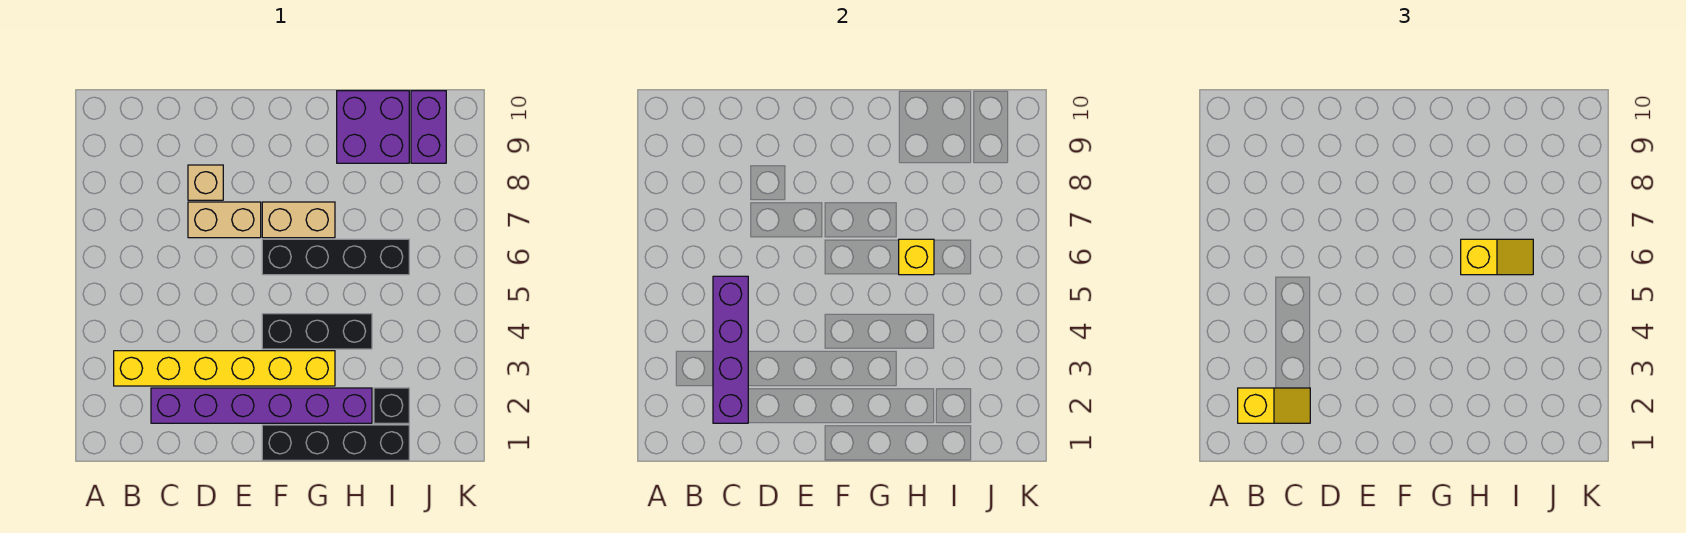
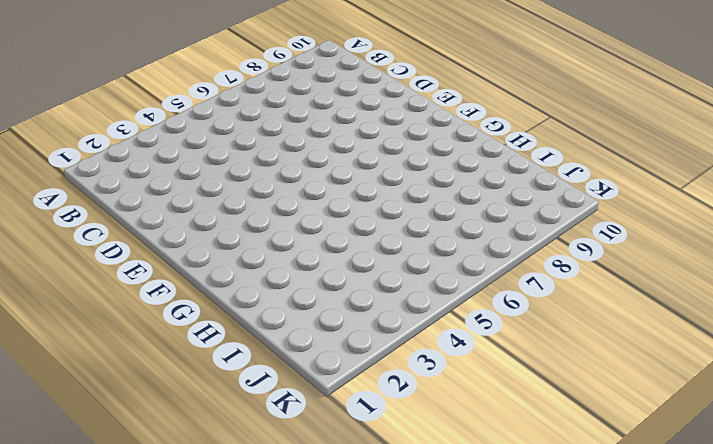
none -> yellow brick B3:G3 level 1
none -> purple brick C2:H2 level 1
none -> tan brick D7:E7 level 1

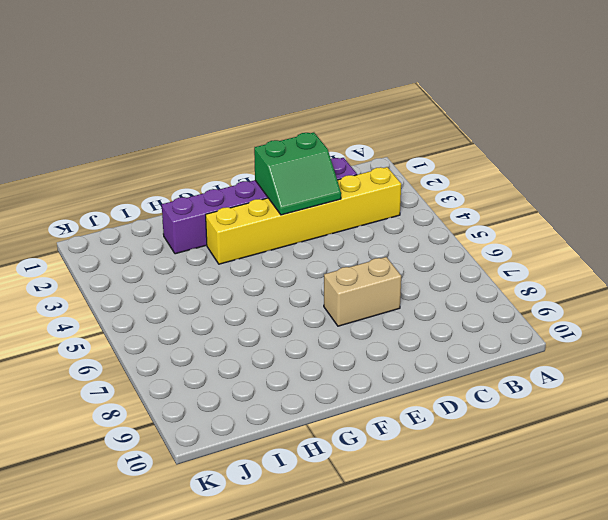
green slope D2:E3 level 2 top 2 -> none
none -> tan brick D8 level 1
none -> black brick F1:I1 level 1
none -> black brick F4:H4 level 1

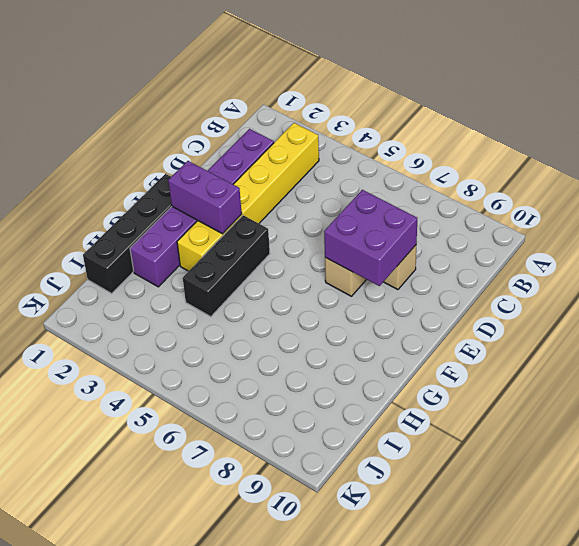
purple brick D7:E8 level 2 -> purple brick H9:I10 level 1
purple brick F2:F3 level 2 -> purple brick J9:J10 level 1
none -> black brick F6:I6 level 1
none -> tan brick F7:G7 level 1
none -> black brick I2 level 1

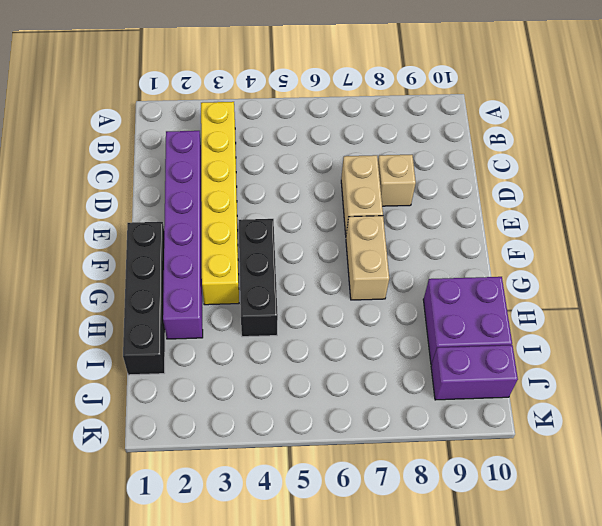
none -> black brick F6:I6 level 1
none -> black brick I2 level 1
none -> purple brick C2:C5 level 2

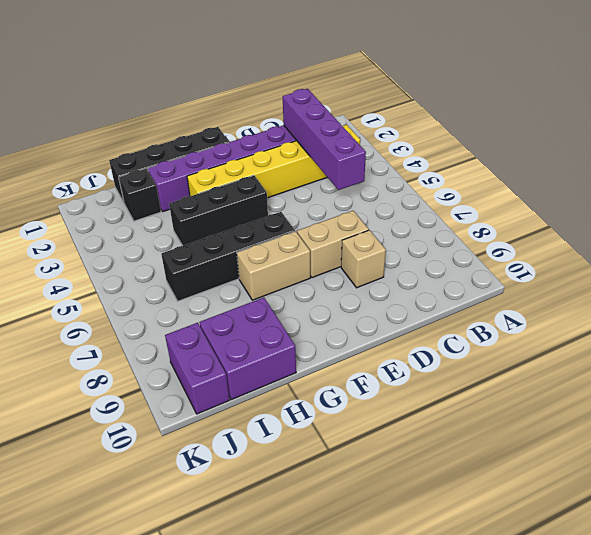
none -> yellow brick H6 level 2
none -> yellow slope B2:C2 level 3 top B
none -> yellow slope H6:I6 level 3 top H

